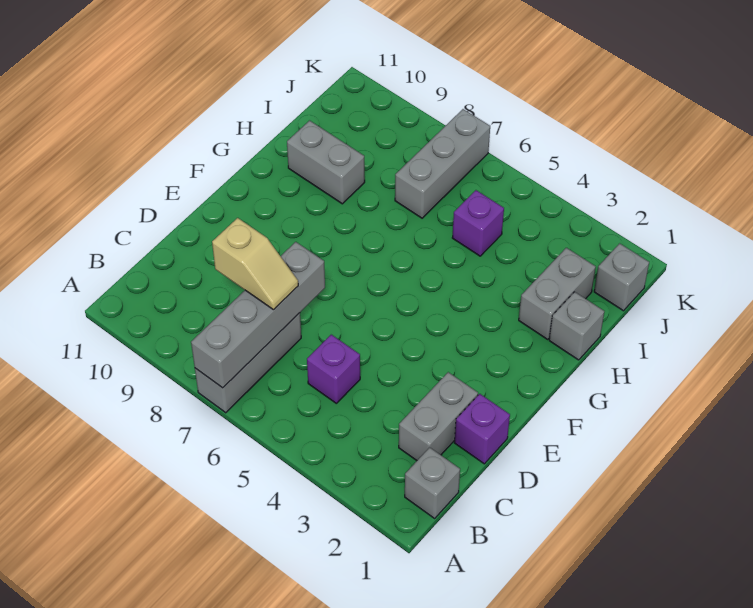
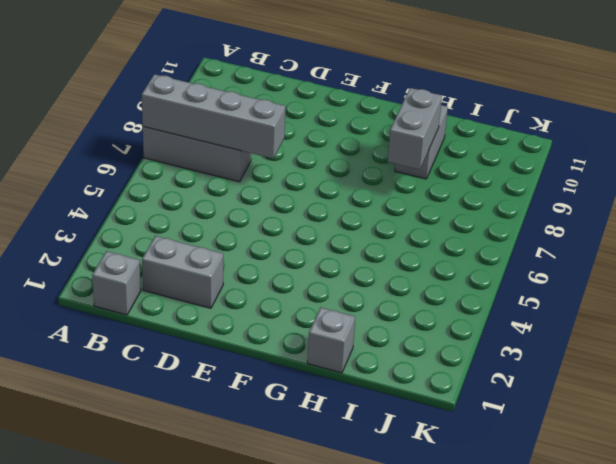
grey brick H8:H9 level 2 -> grey brick H2:I2 level 1
none -> purple brick C5 level 1
none -> purple brick D1 level 1
none -> purple brick I5 level 1

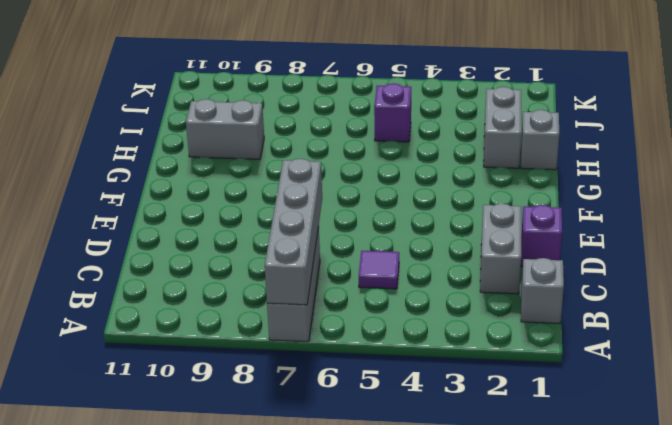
purple tile C5 level 1 -> purple brick C5 level 1
none -> grey brick I7:K7 level 1
none -> grey brick J1 level 1
none -> tan slope C7:C8 level 3 top 8

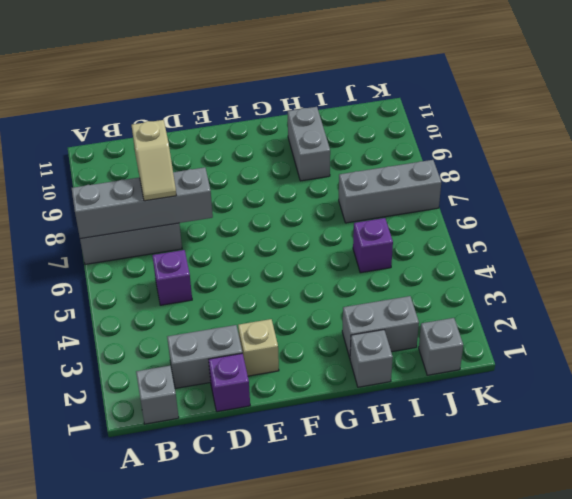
tan brick E2 level 1 -> none

